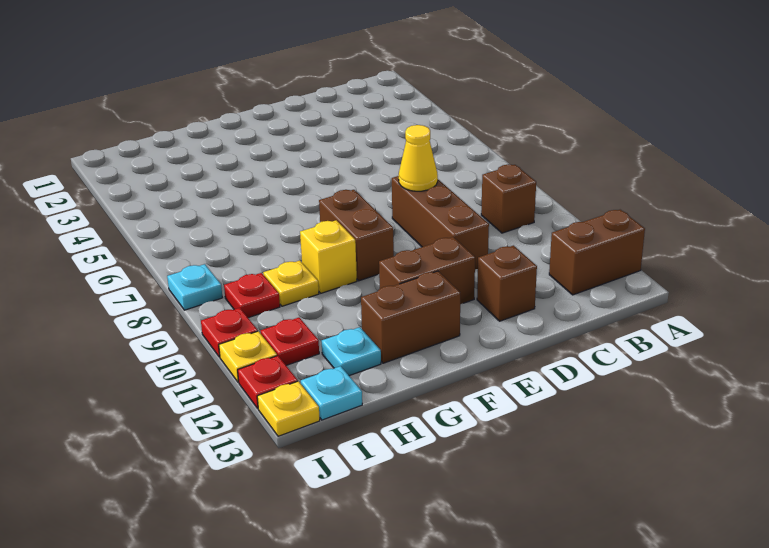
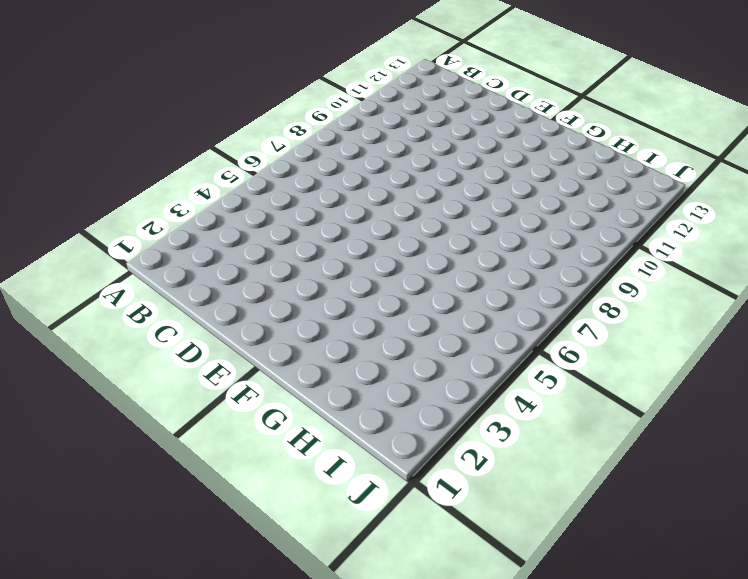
none -> brown brick A12:B12 level 1
none -> brown brick B9 level 1
none -> brown brick D8:D10 level 1

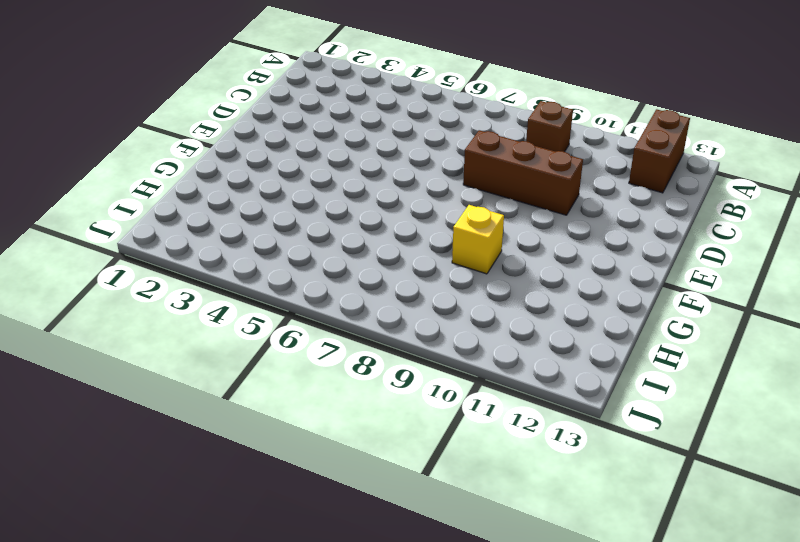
none -> brown brick D12 level 1
none -> brown brick E11:F11 level 1
none -> brown brick F8:F9 level 1

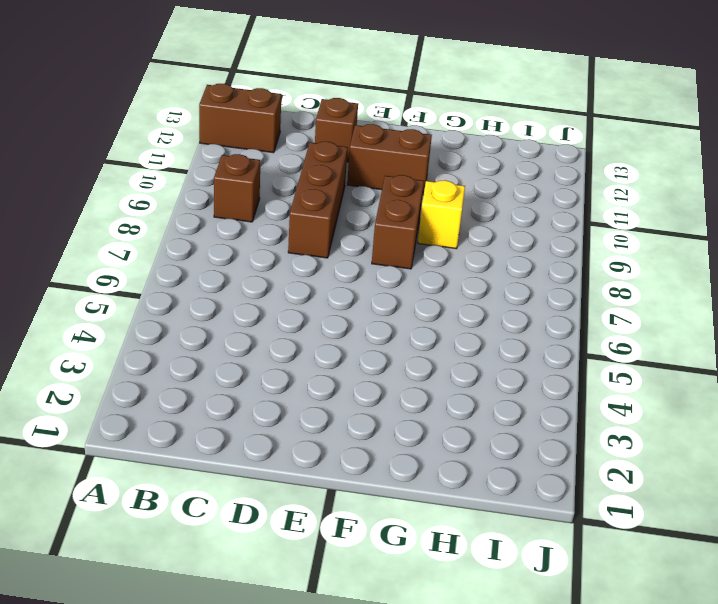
none -> brown brick F12:G12 level 1
none -> yellow plate H9 level 1
none -> cyan plate H12 level 1

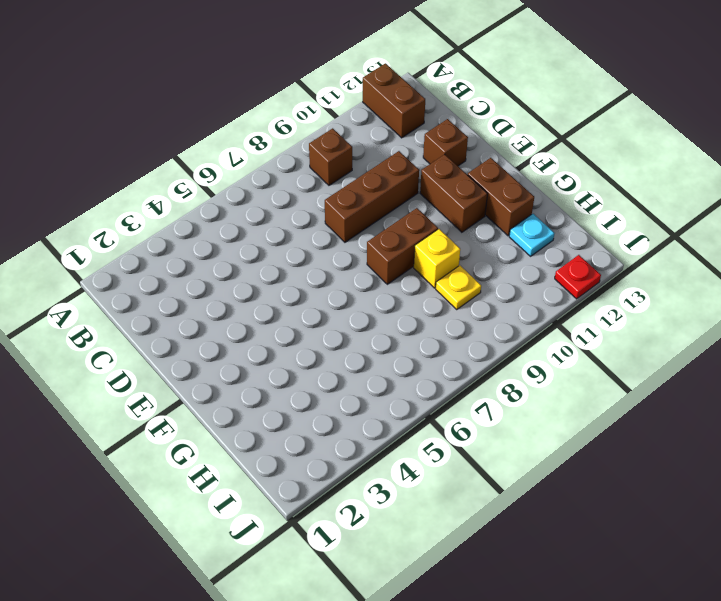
none -> red plate I9 level 1
none -> red plate I11 level 1
none -> cyan plate I13 level 1

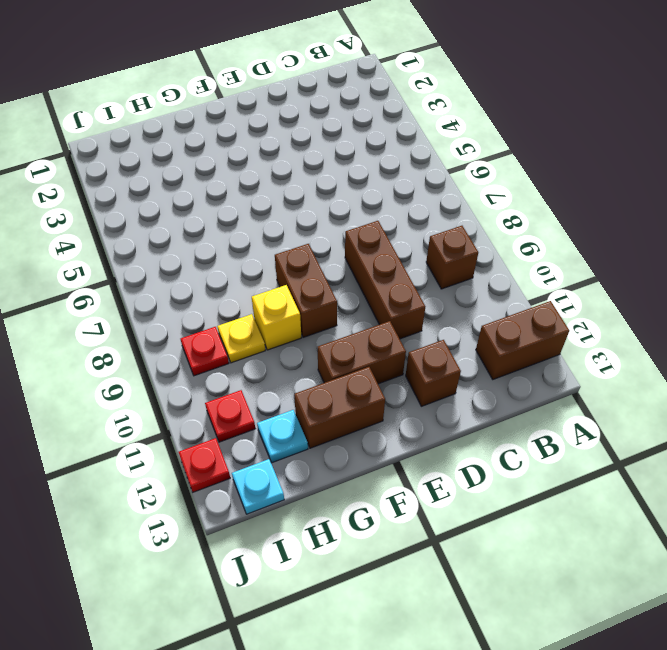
none -> cyan plate J8 level 1
none -> red plate J10 level 1
none -> yellow plate J11 level 1

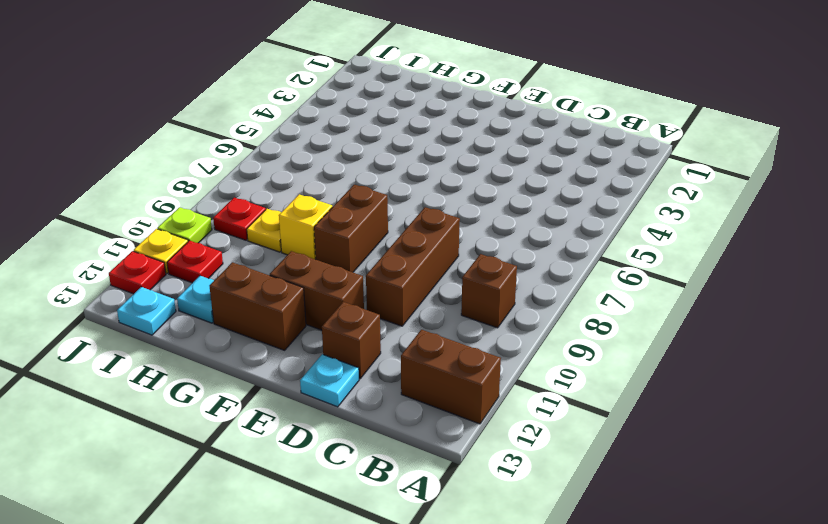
cyan plate D13 level 1 -> cyan plate J8 level 1
lime plate J10 level 1 -> red plate J10 level 1
none -> yellow plate J13 level 1
none -> yellow cone D8 level 2

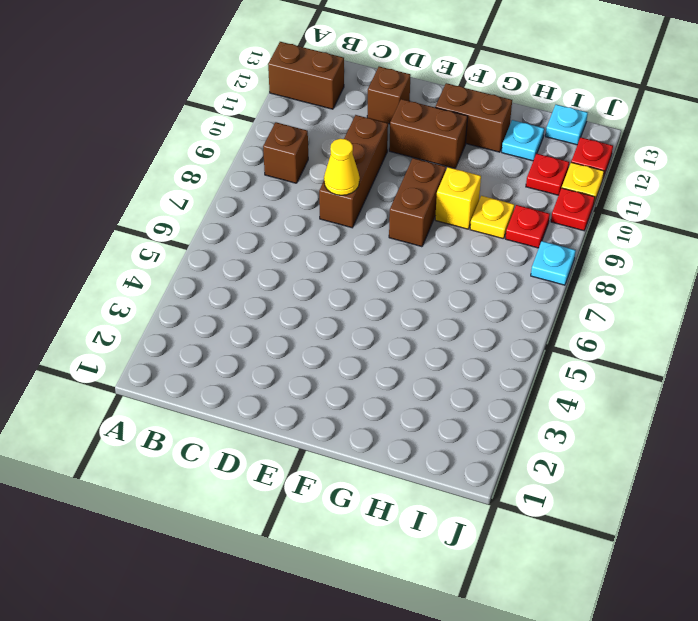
none -> yellow plate J13 level 1

